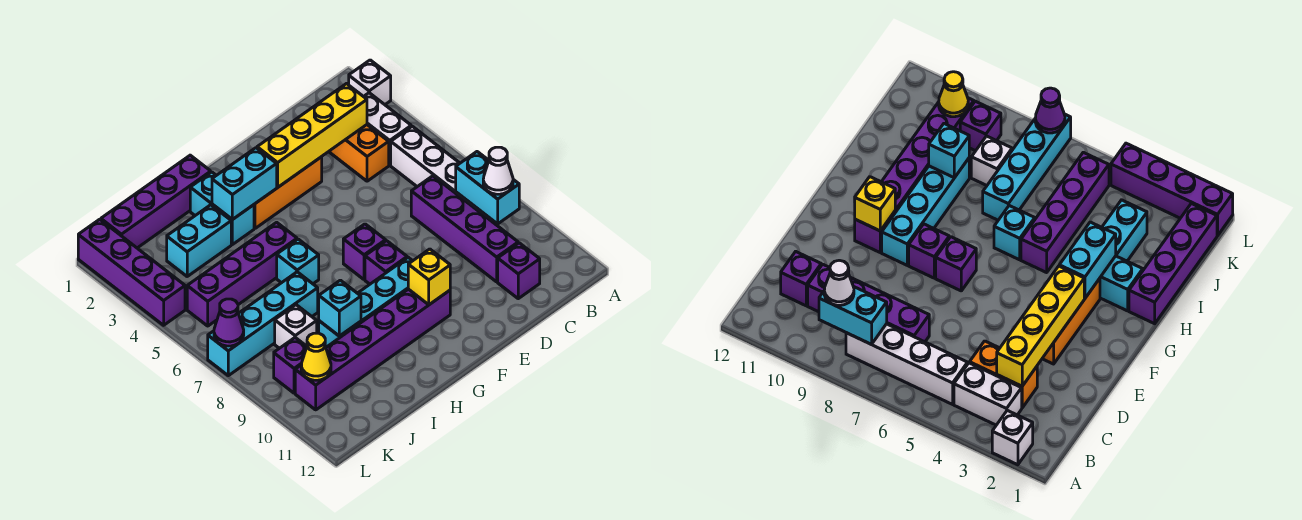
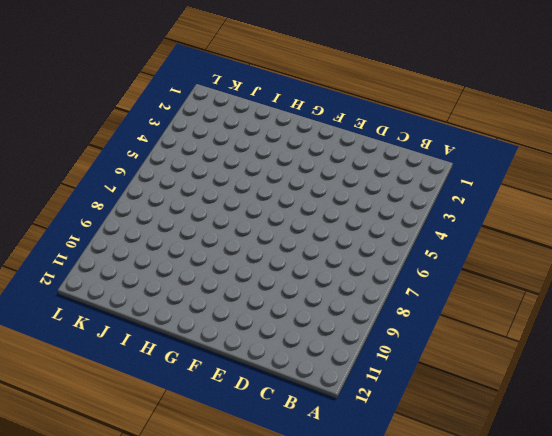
none -> white brick A2 level 1
none -> white brick B3:B4 level 1
none -> white brick B5:B8 level 1

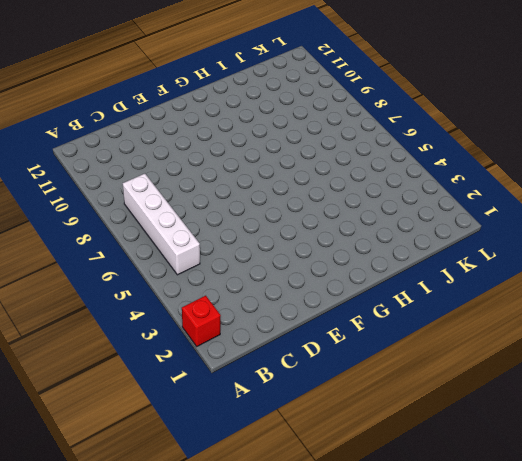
red brick A2 level 1 -> white brick A2 level 1
none -> white brick B3:B4 level 1
none -> orange brick C3:C4 level 1
none -> purple brick C7:C10 level 1

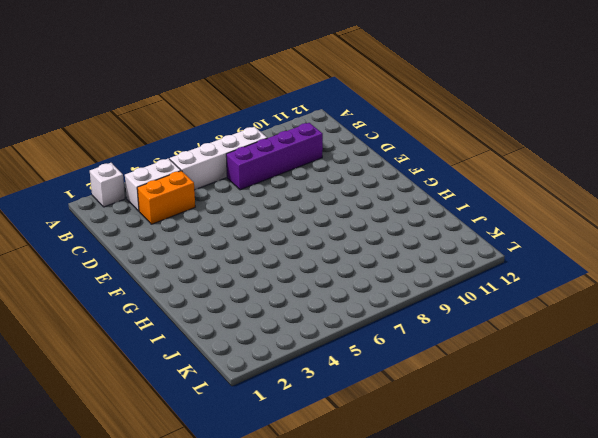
none -> purple brick C11 level 1
none -> orange brick E3:G3 level 1
none -> purple brick F7 level 1

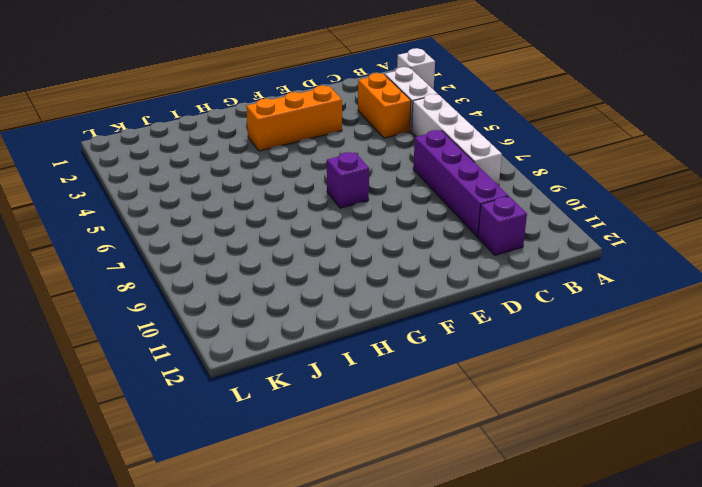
none -> purple brick F8 level 1
none -> cyan brick F9:I9 level 1
none -> purple brick F10:K10 level 1

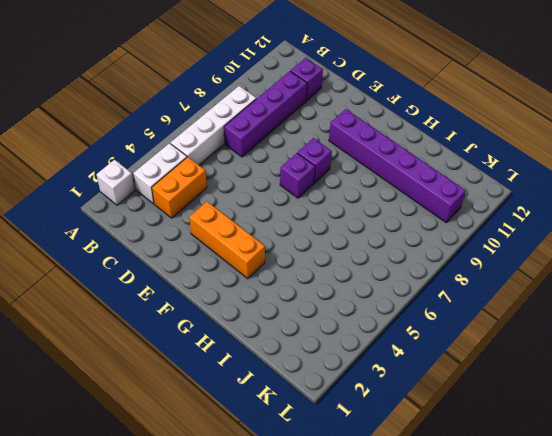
none -> cyan brick F9:I9 level 1
none -> purple brick H1:K1 level 1
none -> cyan brick H2:H3 level 1

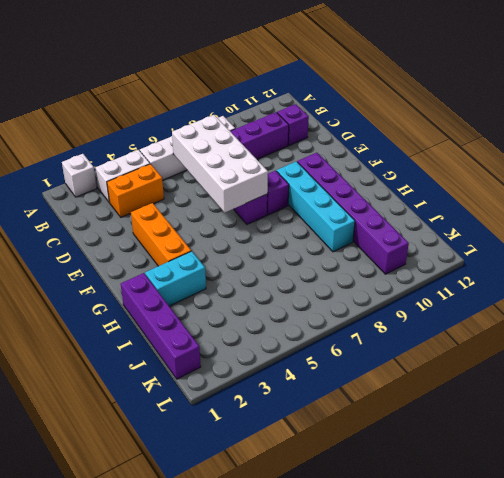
white brick C6:F7 level 2 -> none
none -> purple brick H5:K5 level 1
none -> cyan brick H6 level 1
none -> cyan brick I3:J3 level 1

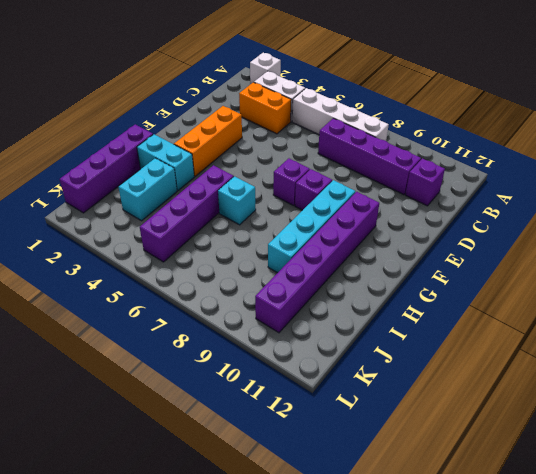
none -> cyan brick I7:L7 level 1
none -> white brick J8 level 1
none -> purple brick K9 level 1

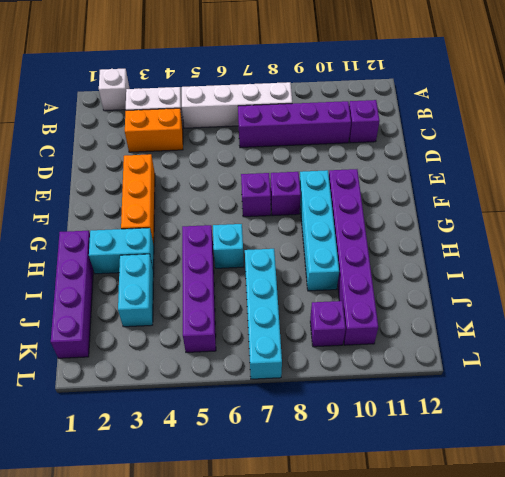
none -> white brick J8 level 1
none -> purple brick L1:L4 level 1
none -> cyan brick B8:B9 level 2

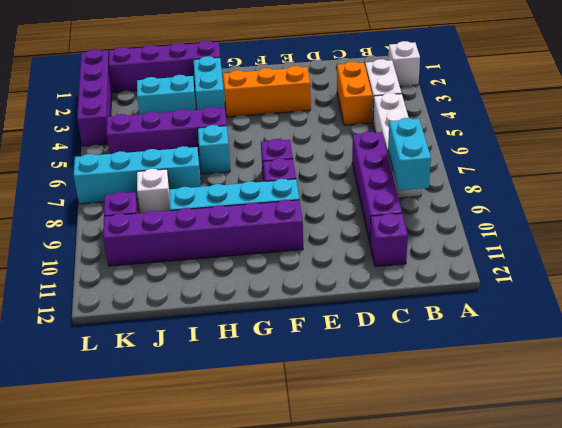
none -> yellow brick C3:F3 level 2
none -> yellow brick F10 level 2
none -> cyan brick G3:H3 level 2

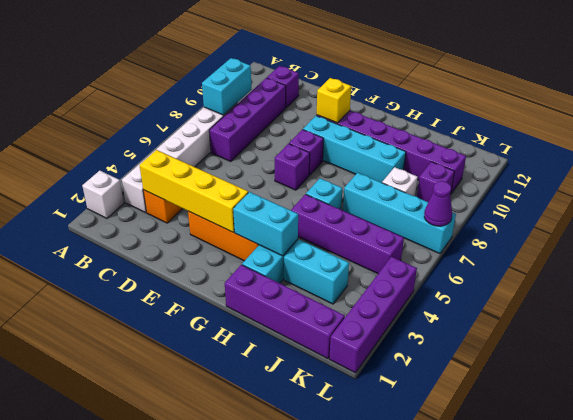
none -> cyan brick I9 level 2
none -> yellow cone K10 level 2
none -> white cone B9 level 3

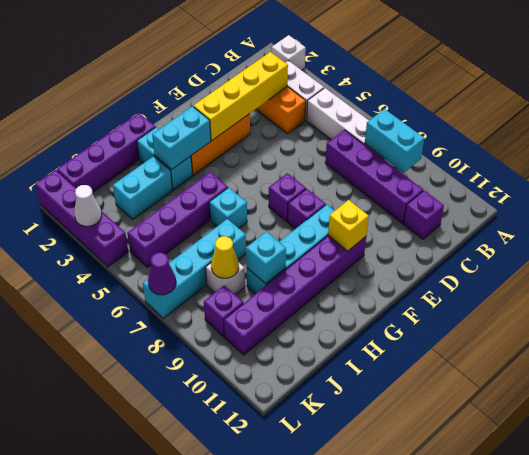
yellow cone J8 level 2 -> yellow cone K10 level 2
white cone L3 level 2 -> white cone B9 level 3

